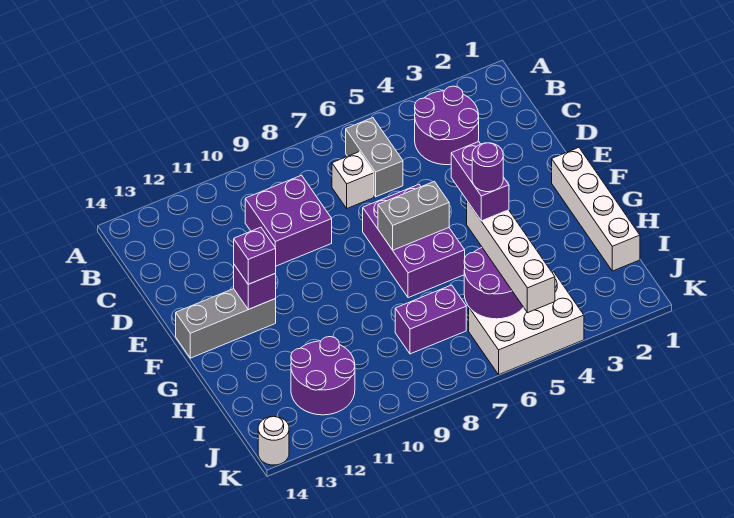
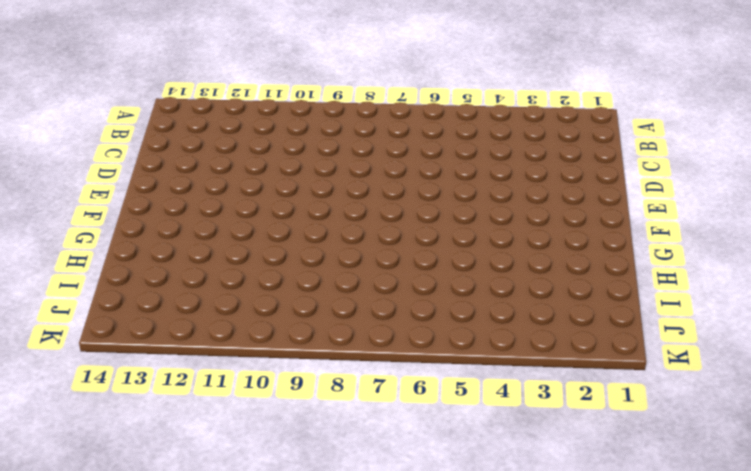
none -> purple round brick B3:C4 level 1
none -> grey brick B6:C6 level 1
none -> white brick C7 level 1

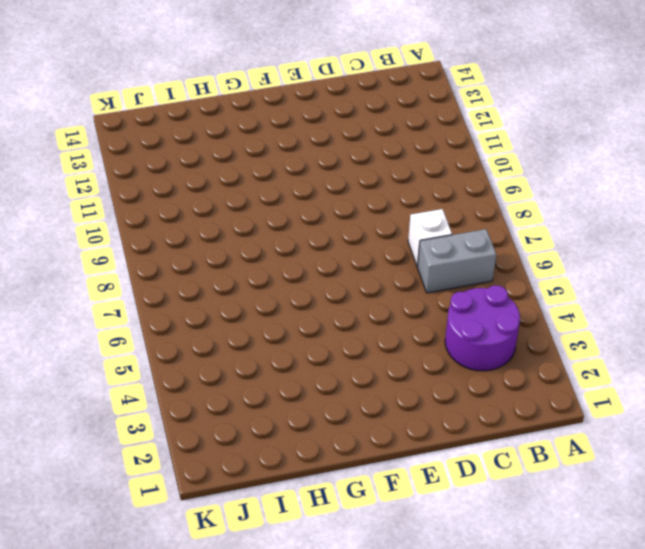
none -> purple brick C9:D10 level 1
none -> purple brick E6:G7 level 1
none -> white brick F1:I1 level 1

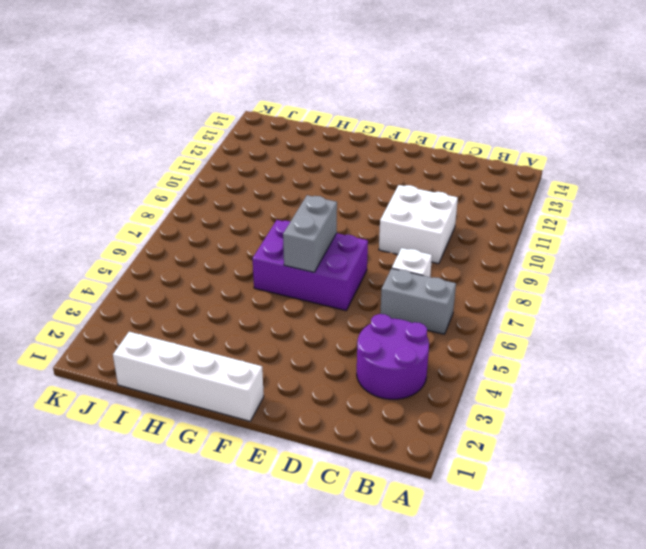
white brick C9:D10 level 1 -> purple brick C9:D10 level 1
none -> grey brick F12:F14 level 1
none -> purple brick I7:I8 level 1
none -> purple round brick I11:J12 level 1

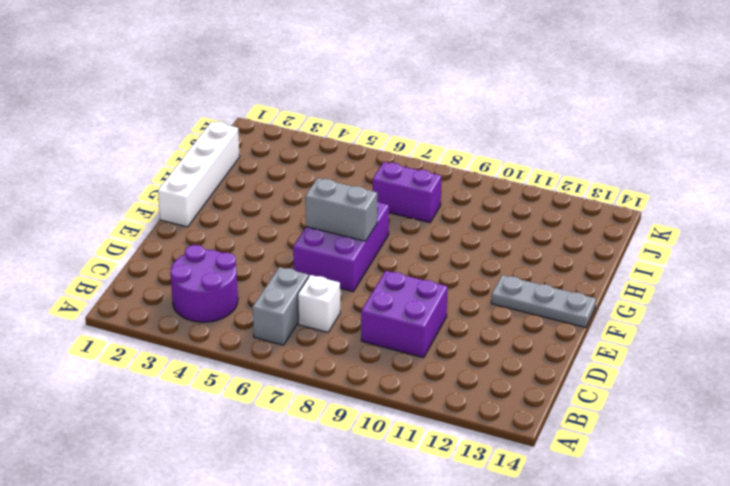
grey plate F12:F14 level 1 -> grey brick F12:F14 level 1
none -> purple round brick I11:J12 level 1
none -> white brick J4:K6 level 1
none -> white round brick K14 level 1

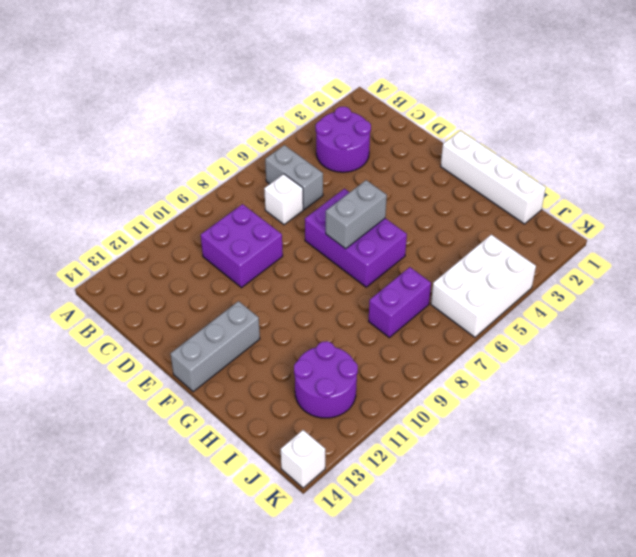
white brick K14 level 1 -> white round brick K14 level 1
none -> purple brick F12 level 2
none -> purple round brick I5:J6 level 2
none -> purple brick F12 level 3

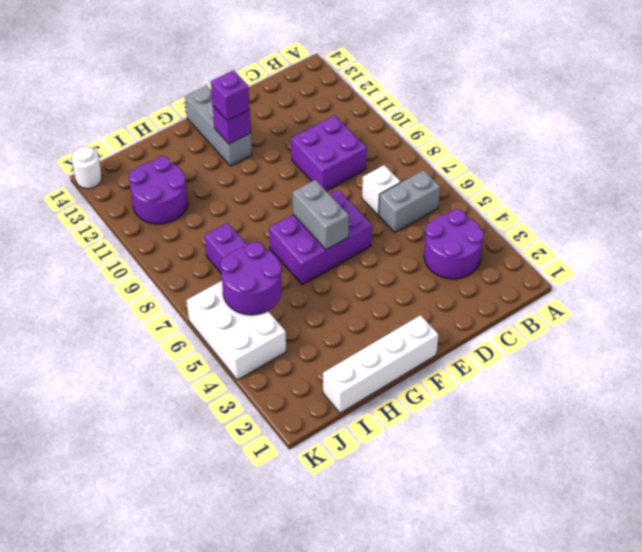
none -> white brick H5:K5 level 3
none -> purple brick G5:H5 level 4
none -> purple round brick H5 level 5

